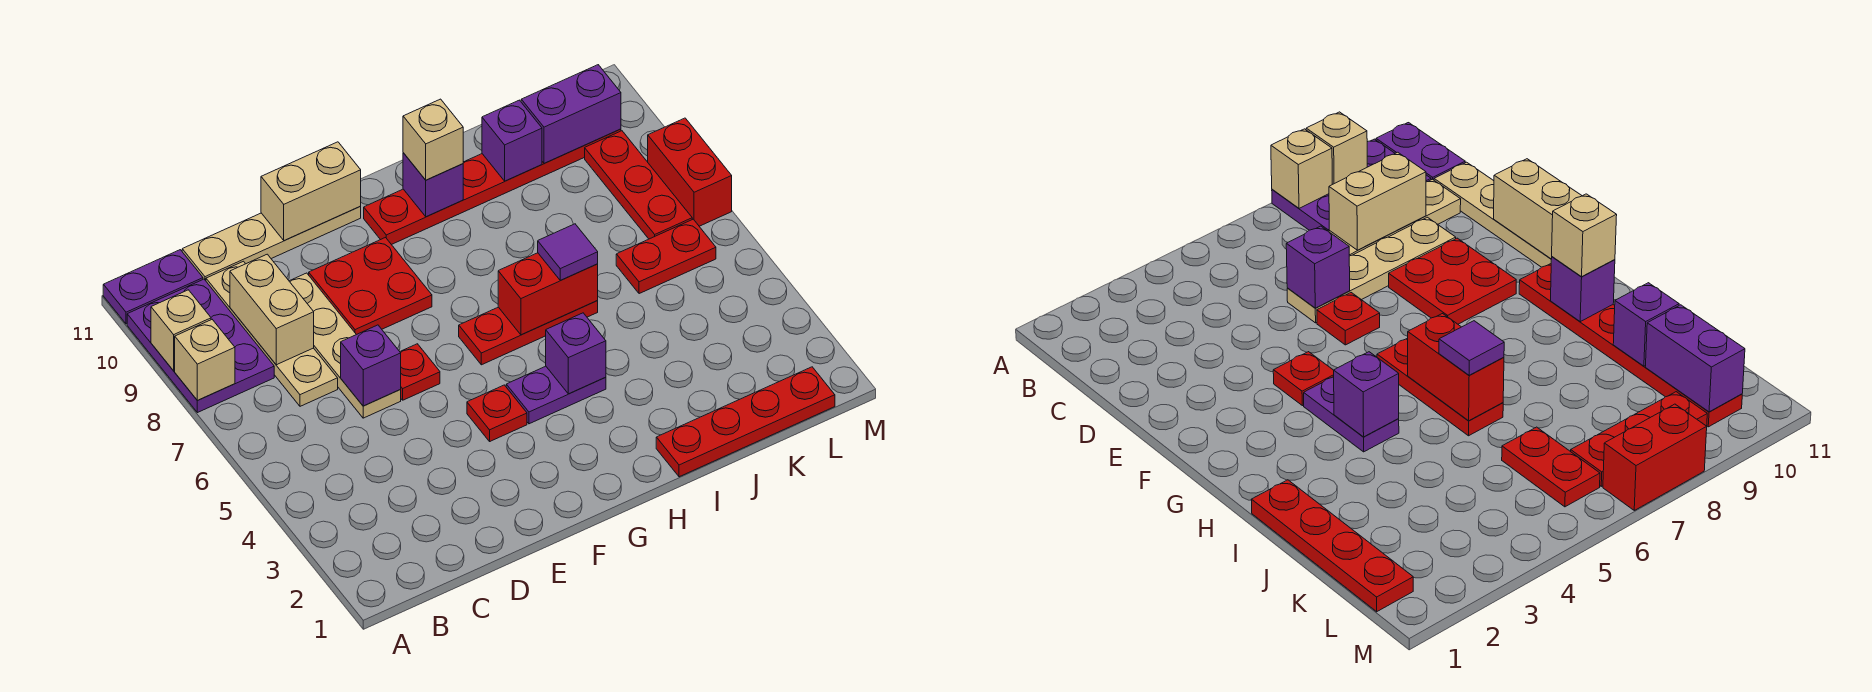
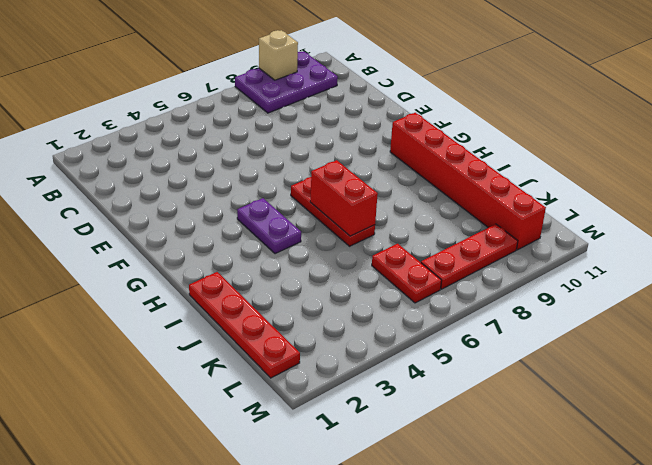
red brick G10:L10 level 1 -> red plate G10:L10 level 1
none -> purple plate A11:B11 level 1
none -> tan plate C7:C10 level 1
none -> tan plate C11:F11 level 1

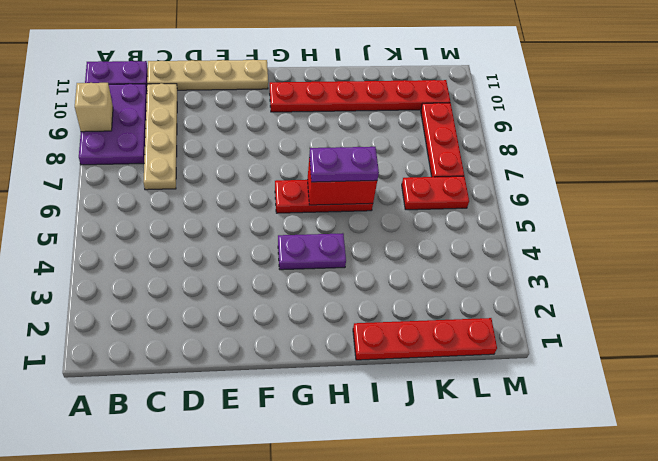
purple plate H6:I6 level 3 -> purple tile I6 level 3
none -> tan plate D6:D9 level 1
none -> red plate E6 level 1
none -> red plate E8:F9 level 1

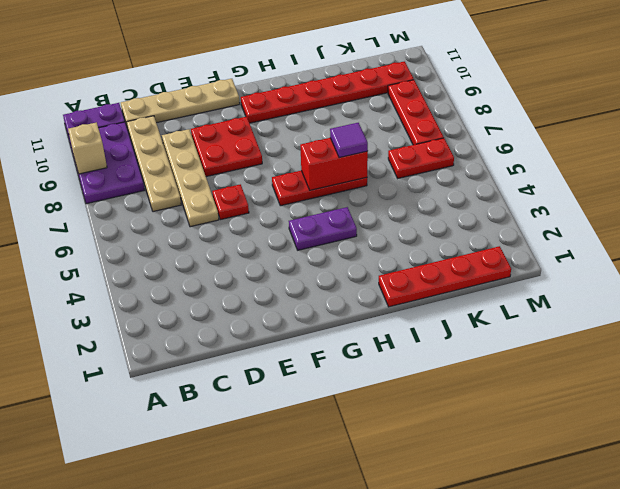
none -> red plate F4 level 1
none -> red brick M7:M8 level 1
none -> tan brick A8 level 2

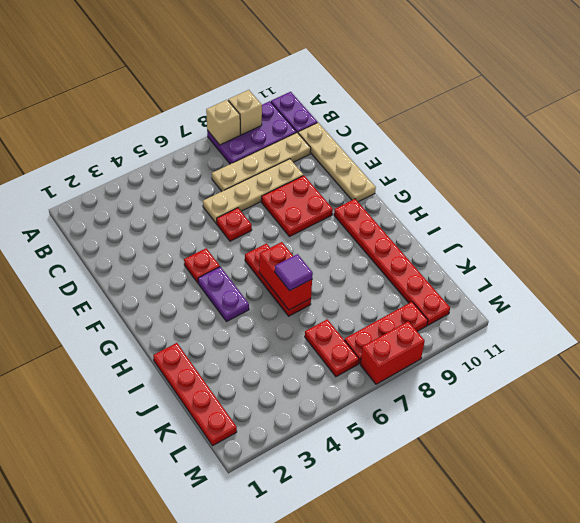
none -> tan brick C8:C9 level 2
none -> purple brick D6 level 2
none -> tan brick E11:F11 level 2

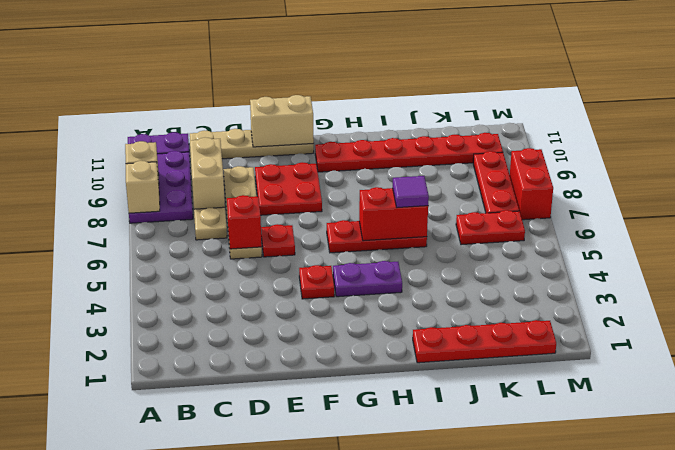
red brick D6 level 2 -> purple brick D6 level 2
none -> purple brick H4 level 2
none -> purple brick H10 level 2
none -> purple brick J10 level 2

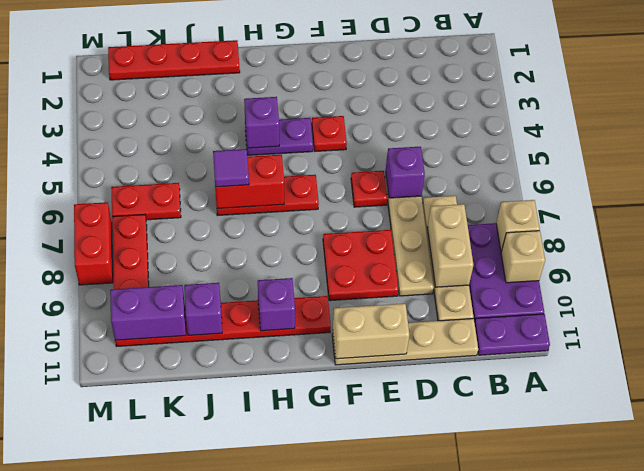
none -> tan brick H10 level 3

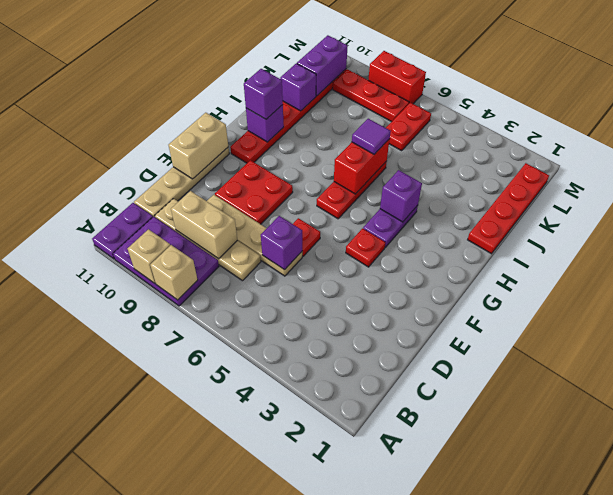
purple brick H10 level 3 -> tan brick H10 level 3

